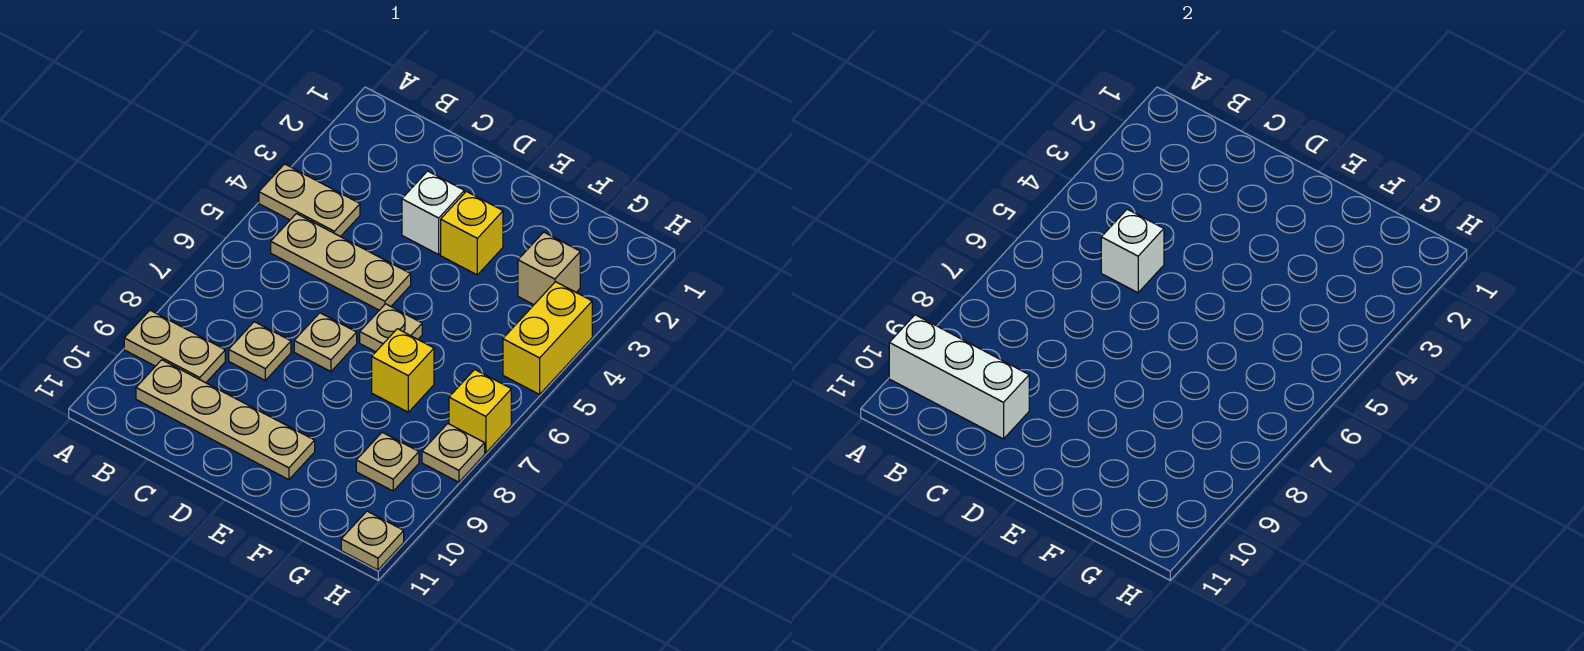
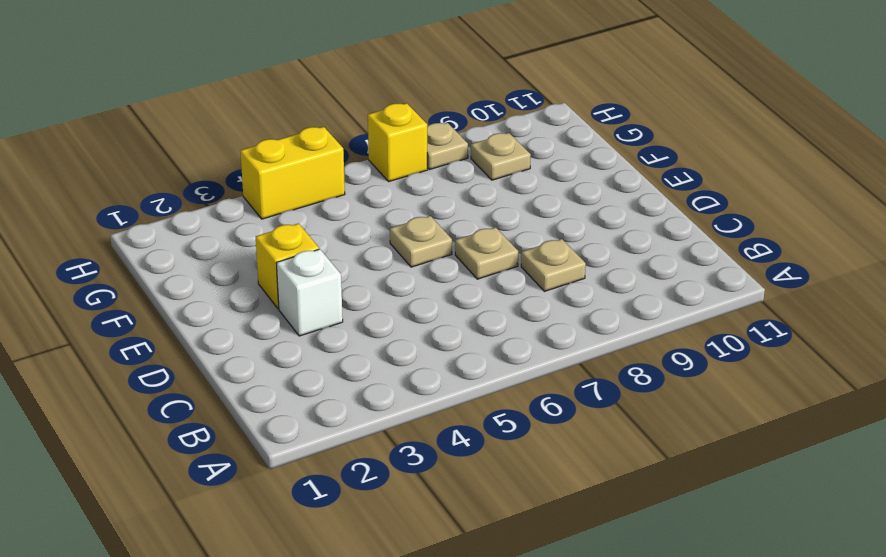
none -> tan plate A4:B4 level 1
none -> tan plate A9:B9 level 1
none -> tan plate B5:D5 level 1

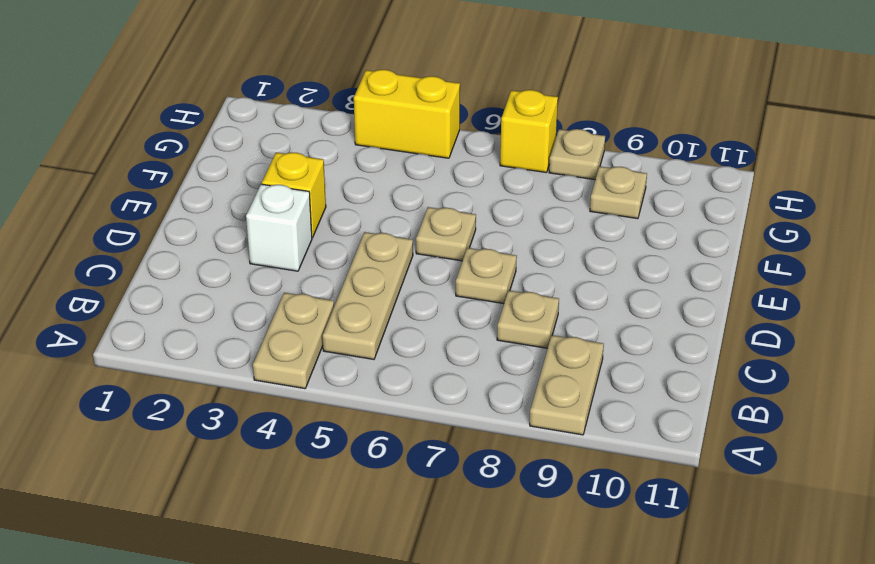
none -> tan plate B10:E10 level 1
none -> yellow brick F7 level 1
none -> tan brick G3 level 1

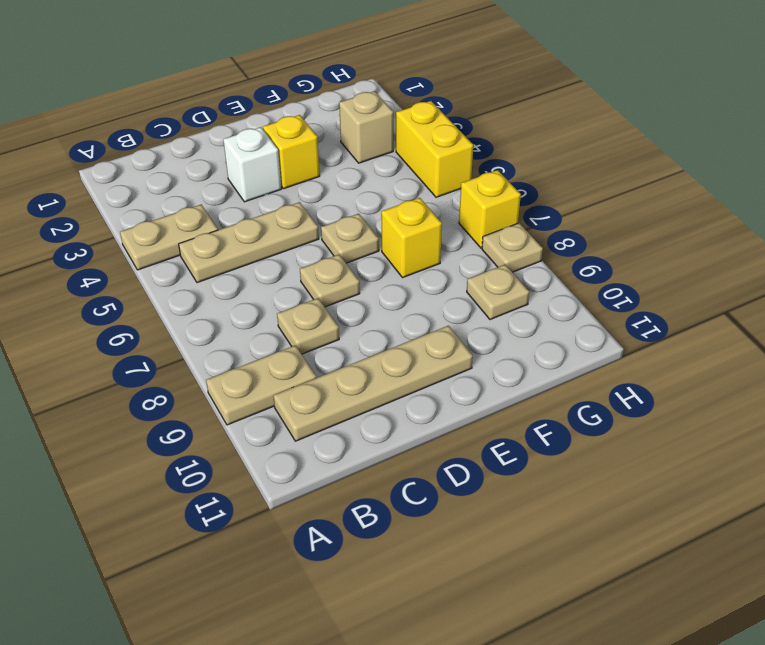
none -> tan plate H11 level 1
none -> white brick A10:C10 level 2
none -> white brick C5 level 2

